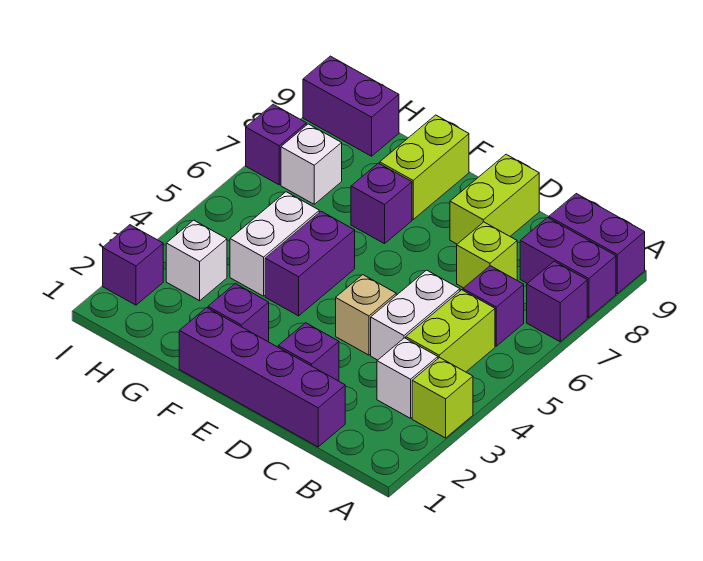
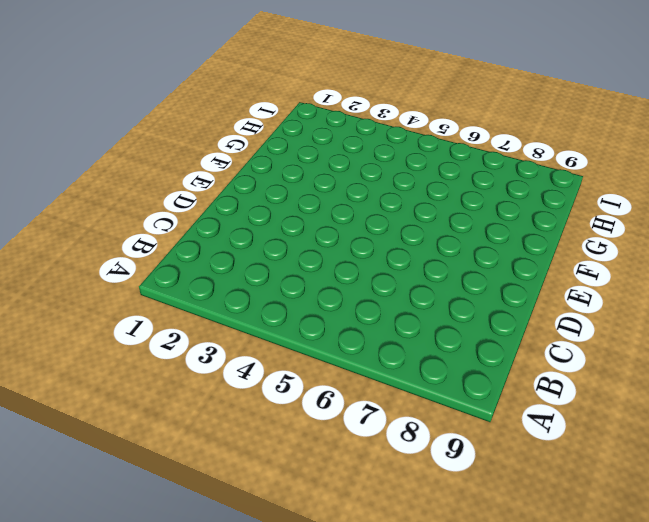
none -> lime brick A3 level 1
none -> purple brick A7 level 1
none -> purple brick A8:B8 level 1

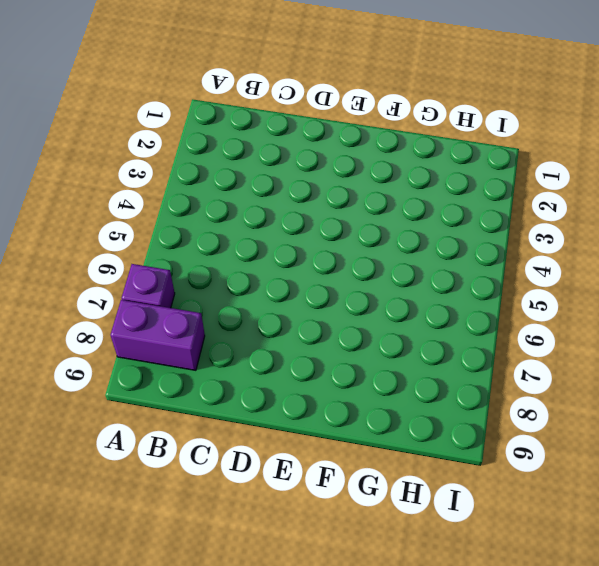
none -> lime brick A3 level 1
none -> purple brick A9:B9 level 1
none -> white brick B3 level 1

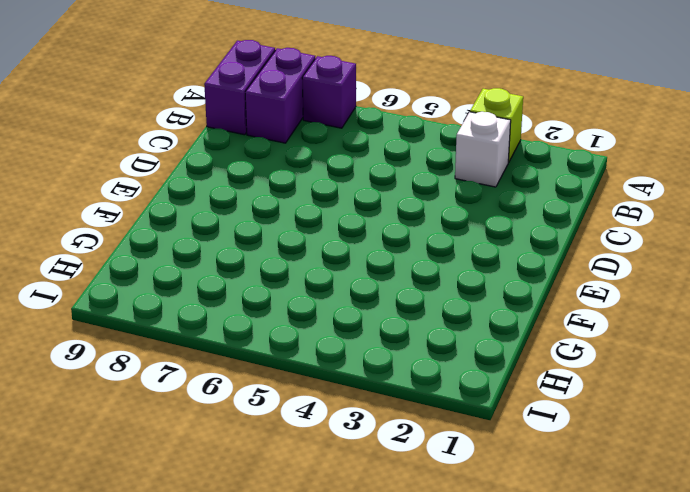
none -> lime brick B4:B5 level 1
none -> purple brick B6 level 1
none -> purple brick C1:F1 level 1

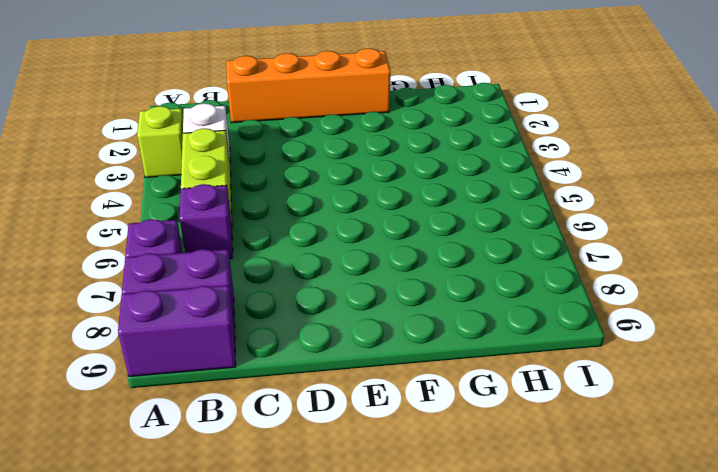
orange brick C1:F1 level 1 -> purple brick C1:F1 level 1
none -> white brick C4:C5 level 1
none -> lime brick C7 level 1
none -> purple brick D2 level 1

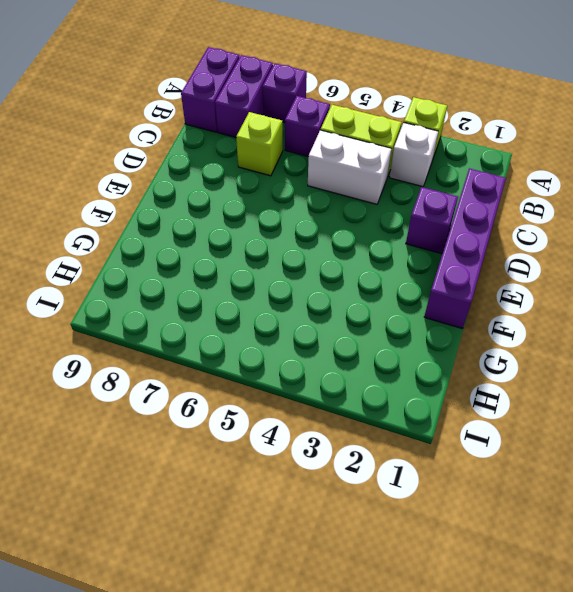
none -> tan brick D4 level 1
none -> lime brick D8:D9 level 1
none -> purple brick F2 level 1

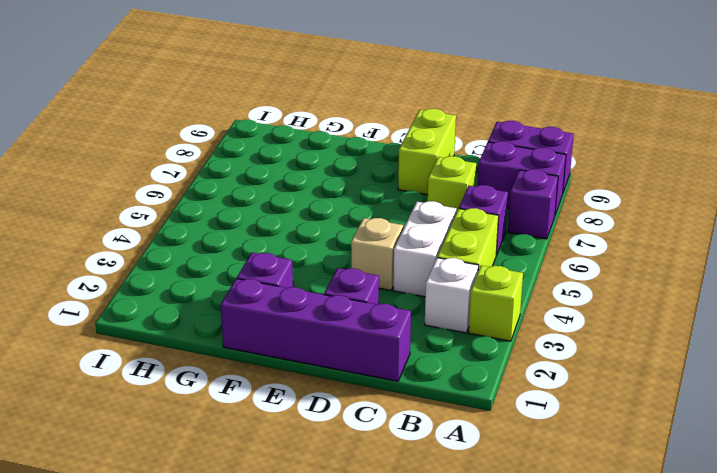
none -> purple brick F4:F5 level 1
none -> purple brick F7 level 1
none -> lime brick F8:F9 level 1

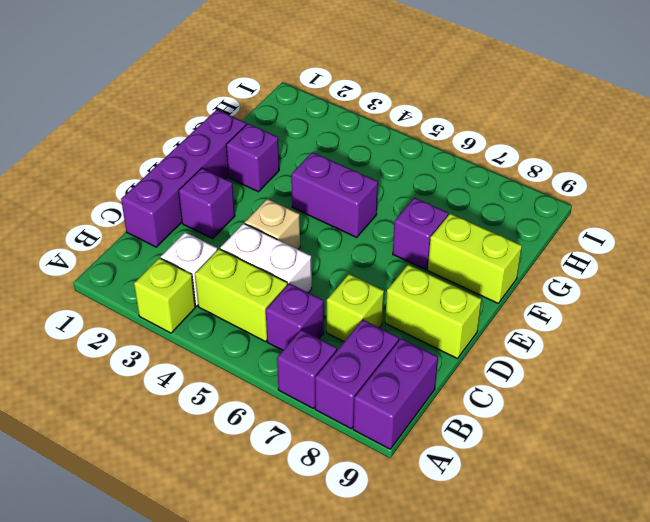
none -> white brick G4:G5 level 1
none -> white brick H3 level 1
none -> white brick H7 level 1

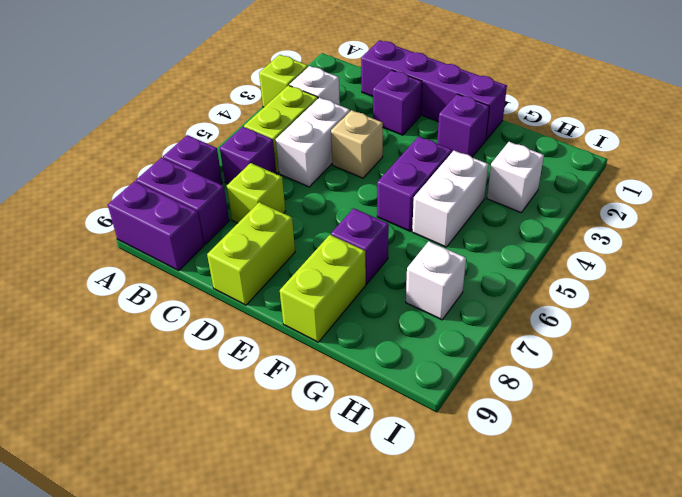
none -> purple brick H9:I9 level 1
none -> purple brick I2 level 1
none -> purple brick I7 level 1

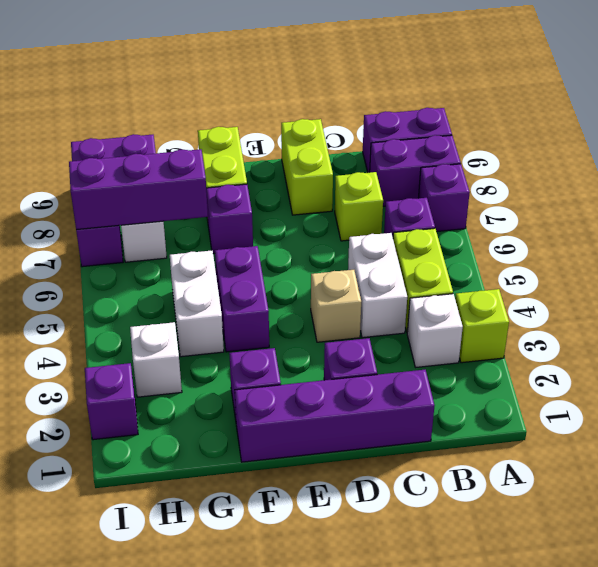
purple brick G7:I7 level 2 -> none

